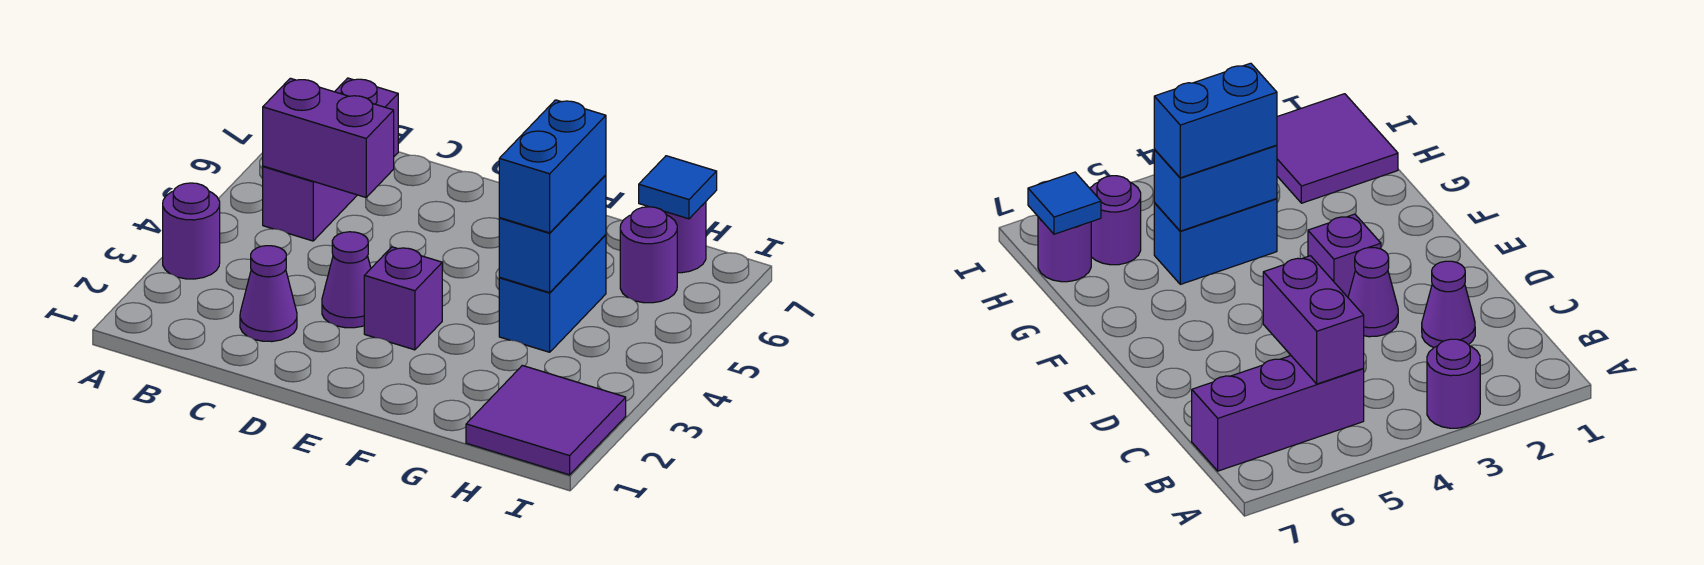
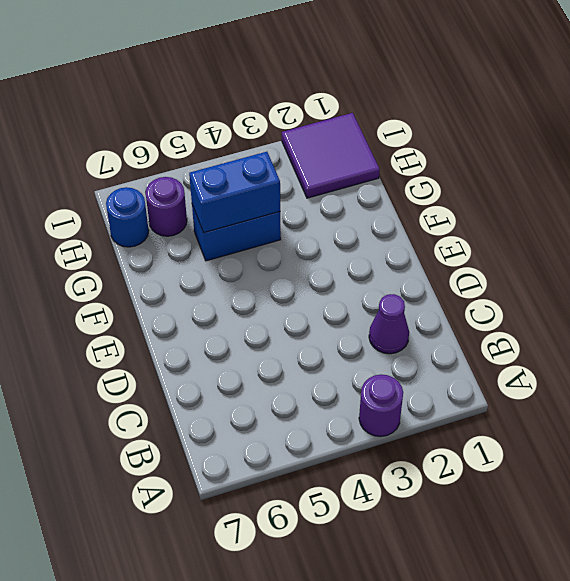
blue round brick H7 level 1 -> purple round brick H7 level 1
none -> purple brick B5:B7 level 1
none -> purple cone D3 level 1
none -> purple brick E3 level 1

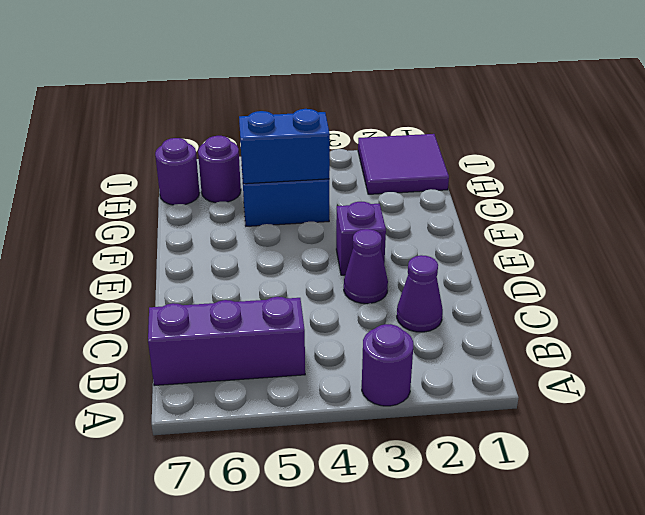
none -> purple brick B5:C5 level 2
none -> blue tile H7 level 2
none -> blue brick G4:G5 level 3

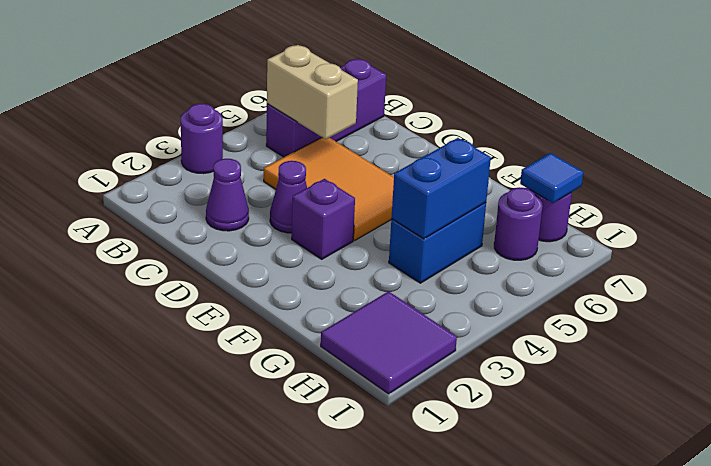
tan brick B5:C5 level 2 -> purple brick B5:C5 level 2
orange tile C4:E5 level 1 -> none
none -> blue brick G4:G5 level 3

